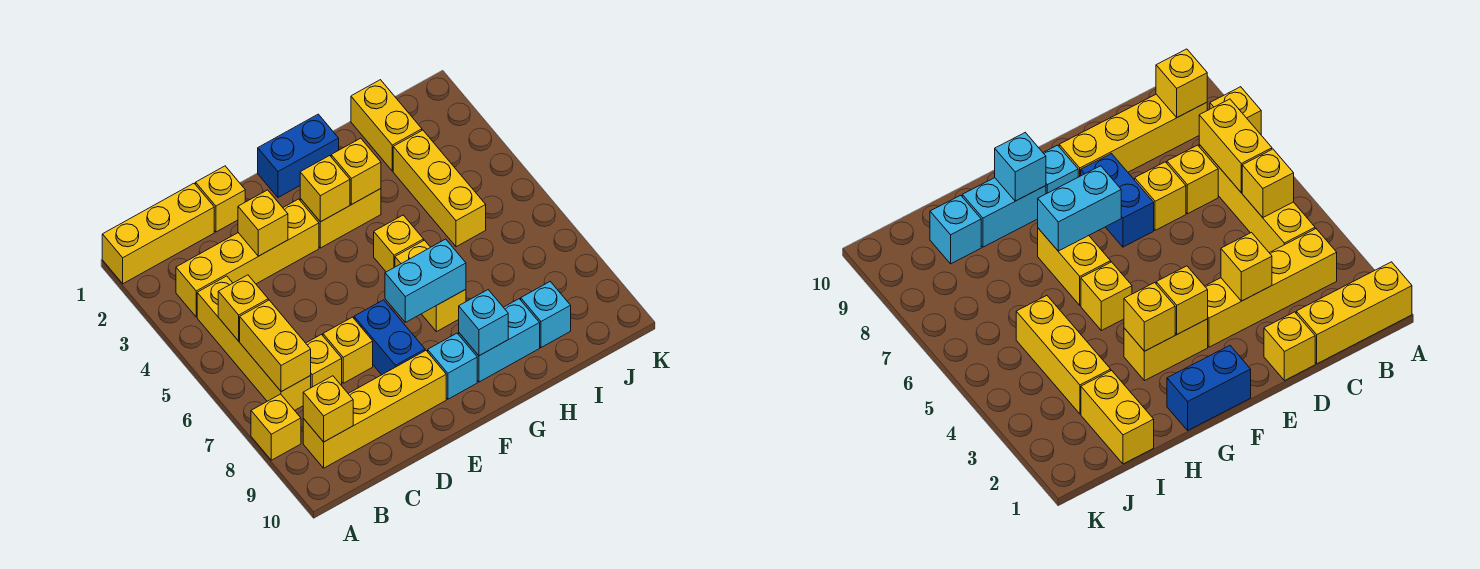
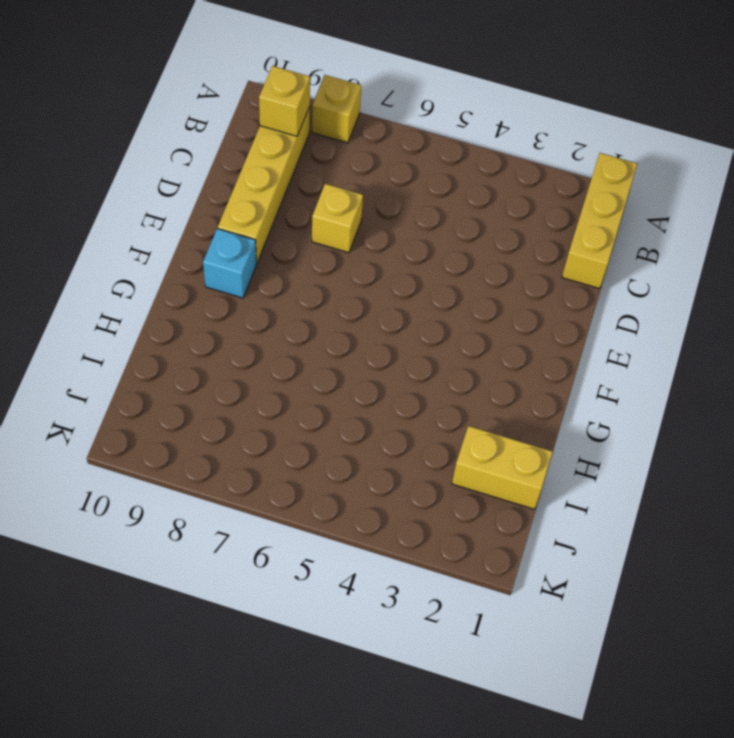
none -> yellow brick B3:E3 level 1
none -> yellow brick B4:B7 level 1
none -> yellow brick C7 level 1

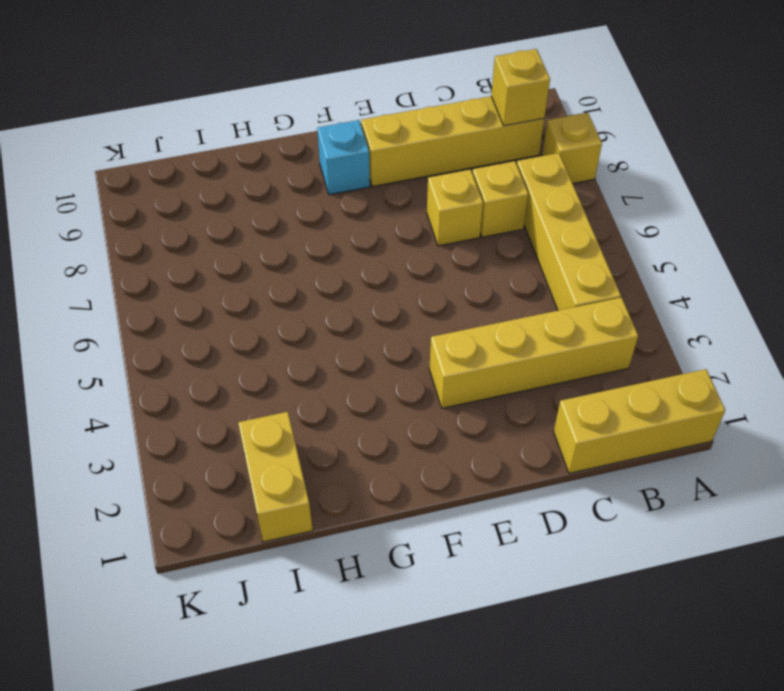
none -> yellow brick D1 level 1
none -> blue brick E7:E8 level 1
none -> blue brick F1:G1 level 1

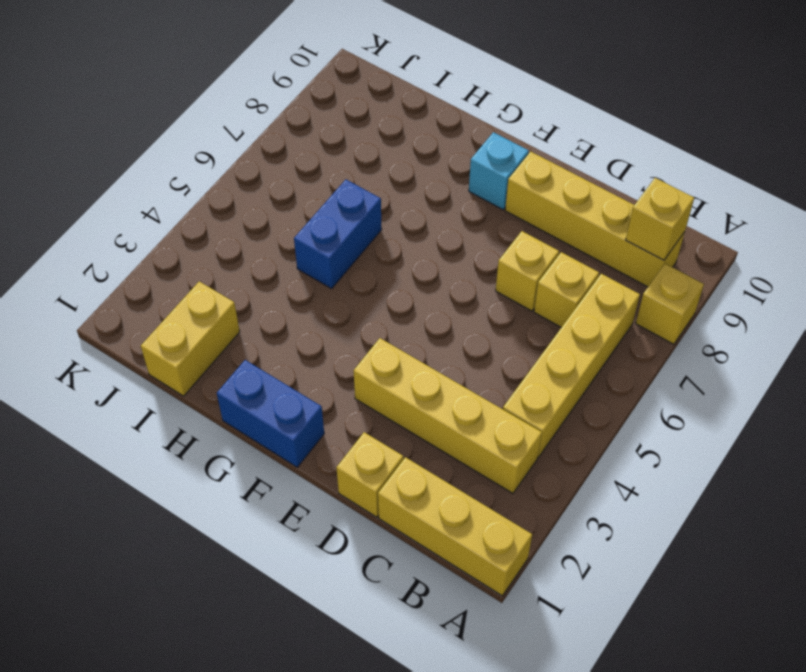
blue brick H5:H6 level 1 -> blue brick E7:E8 level 1
none -> yellow brick F3:G3 level 1
none -> yellow brick G5 level 1
none -> yellow brick G6:G7 level 1

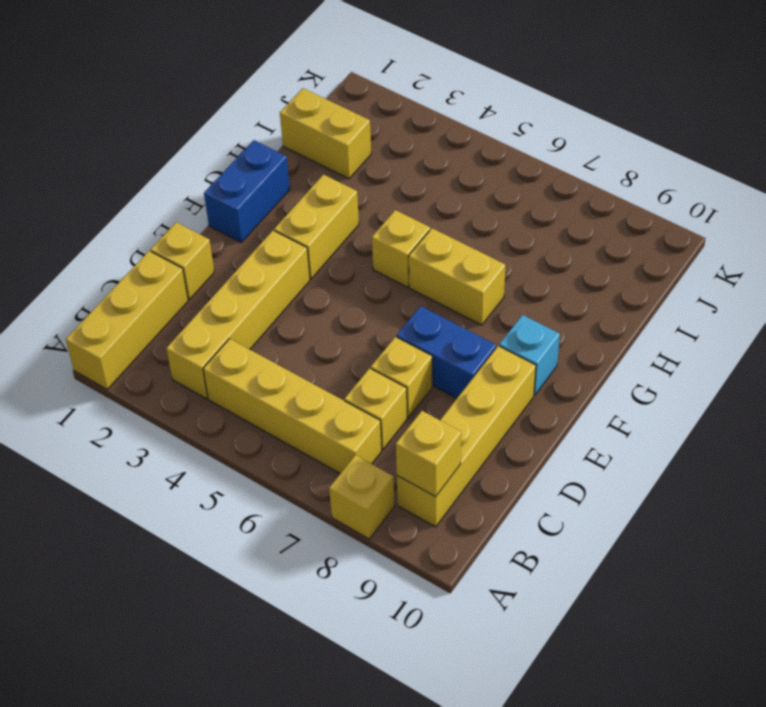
none -> cyan brick G9:H9 level 1
none -> yellow brick I3:I5 level 1
none -> cyan brick I9 level 1

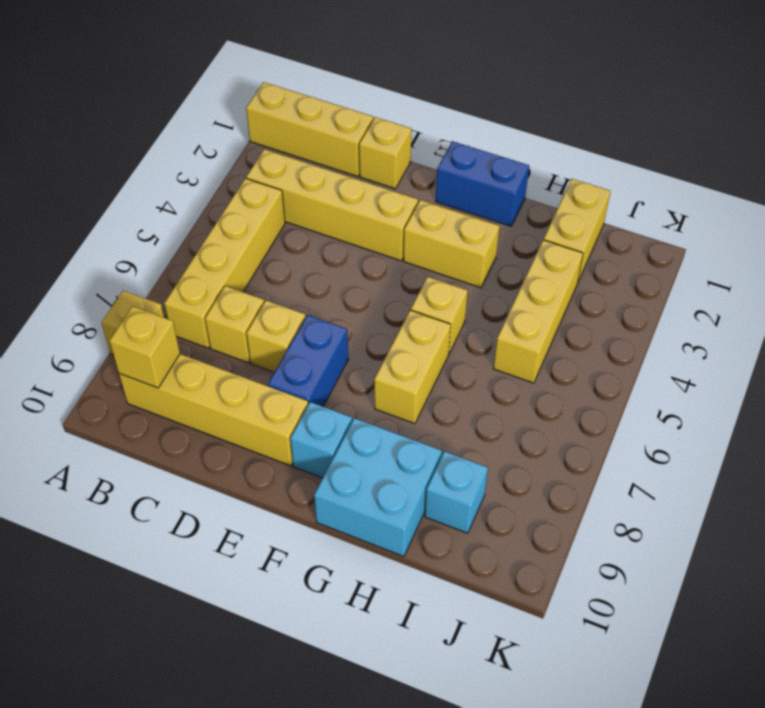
cyan brick G9:H10 level 1 -> cyan brick G9:H9 level 1
none -> yellow brick B5 level 2
none -> yellow brick B6:B7 level 2
none -> yellow brick D3 level 2

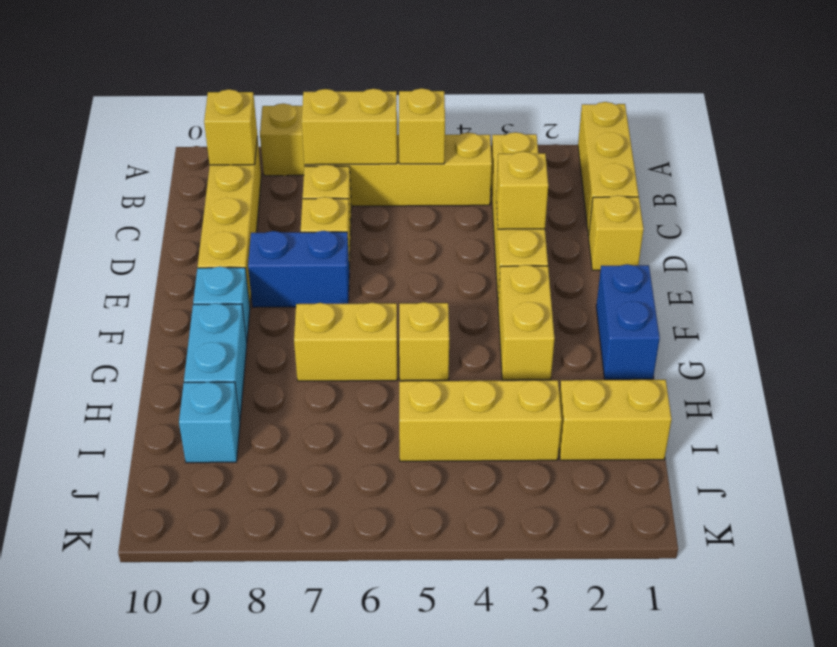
none -> yellow brick F3 level 2
none -> cyan brick F7:G7 level 2
none -> yellow brick G3 level 2

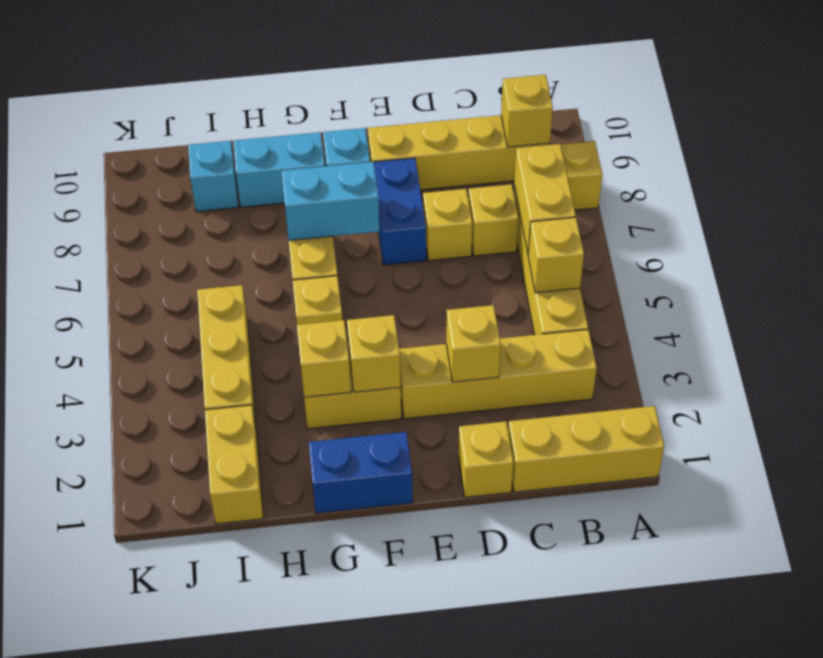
none -> cyan brick G9 level 2

